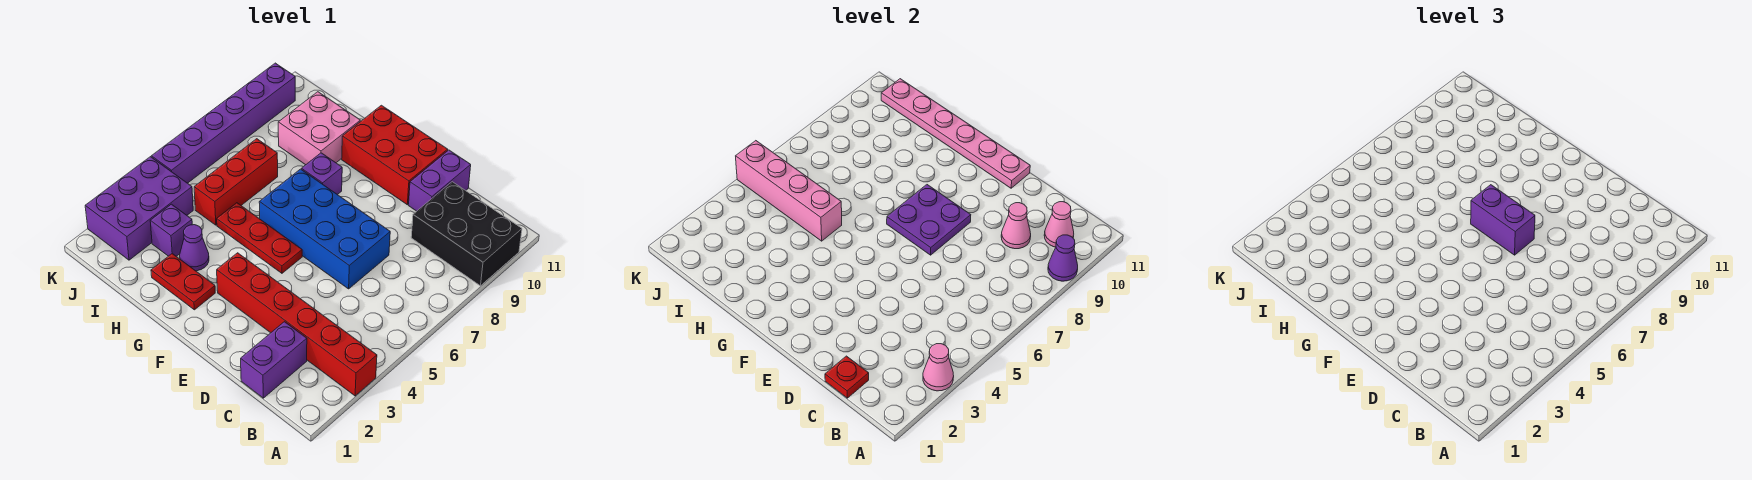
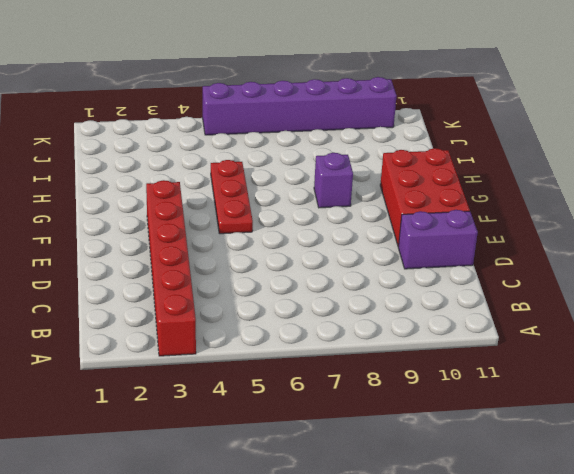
none -> black brick A9:C10 level 1
none -> purple brick C1:C2 level 1
none -> blue brick D6:G7 level 1

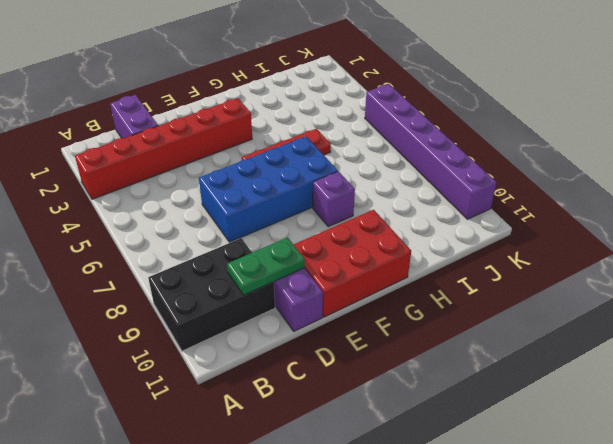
green plate C10:D10 level 2 -> none
none -> red plate G2:H2 level 1
none -> purple cone H3 level 1
none -> pink brick H9:I10 level 1

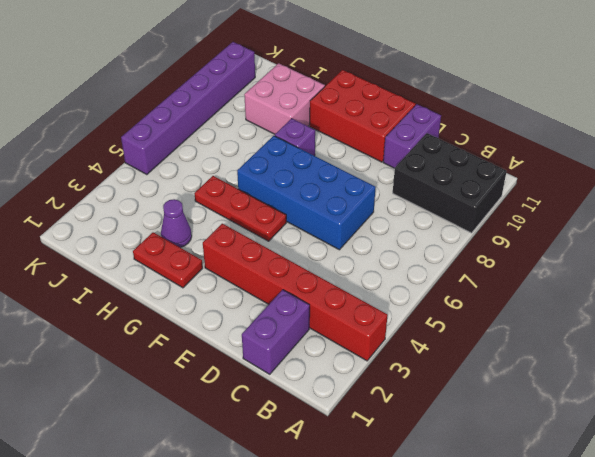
none -> purple brick I3 level 1
none -> red brick I5:I7 level 1
none -> purple brick J2:K4 level 1

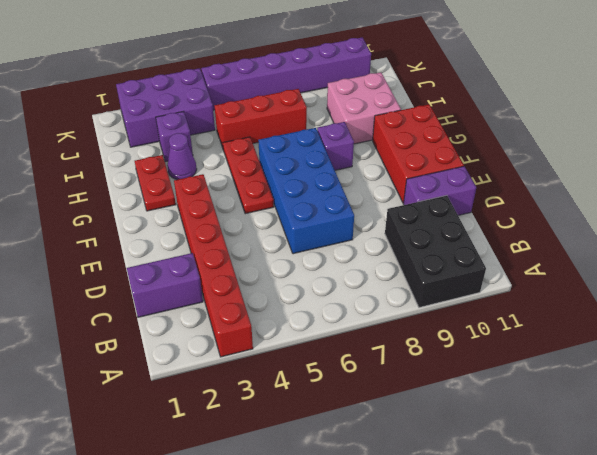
none -> pink cone A3 level 2
none -> purple cone A9 level 2
none -> pink cone B10 level 2

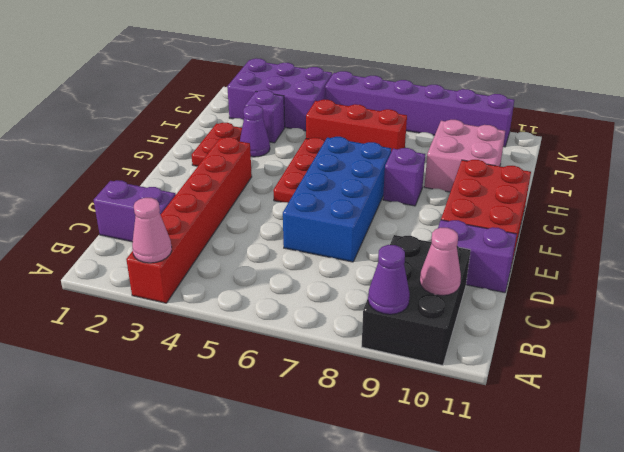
none -> red plate C1 level 2
none -> pink cone C9 level 2
none -> purple plate E7:F8 level 2

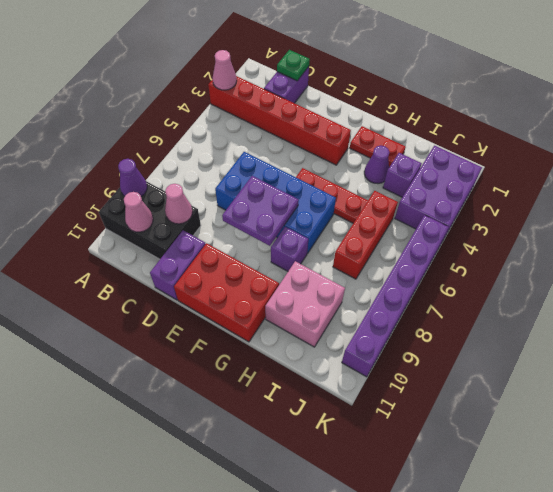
green plate C1 level 2 -> red plate C1 level 2
none -> pink plate E11:J11 level 2
none -> pink brick H5:K5 level 2
none -> purple brick E7:F7 level 3

